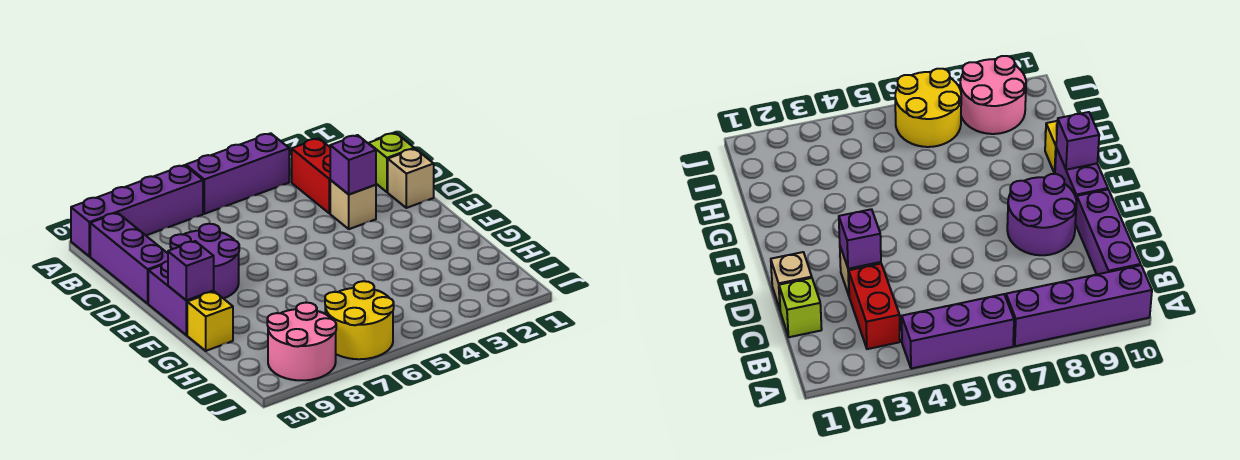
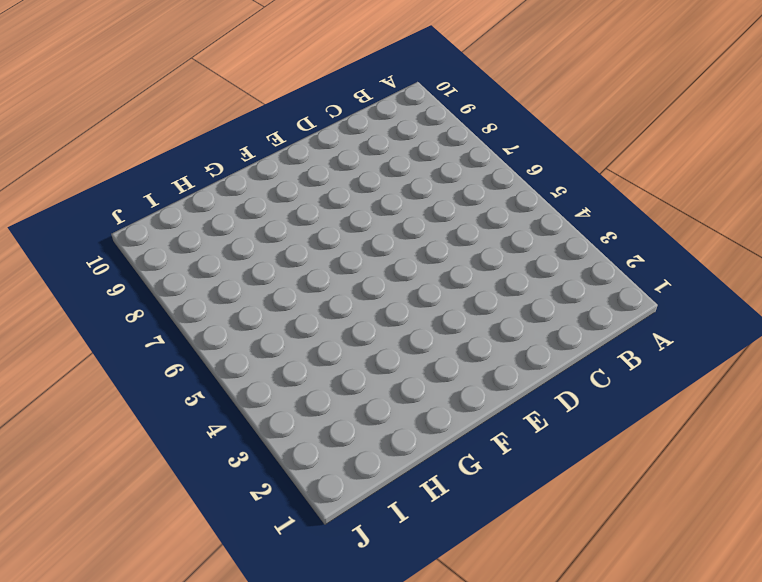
none -> purple brick A4:A6 level 1
none -> purple brick A7:A10 level 1
none -> red brick B3:C3 level 1

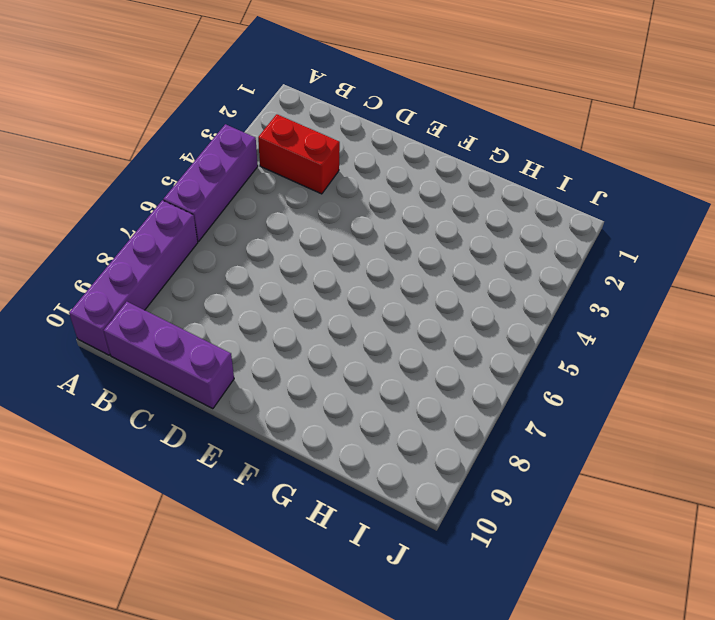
none -> lime brick C1 level 1
none -> tan brick D1 level 1
none -> tan brick D3 level 1

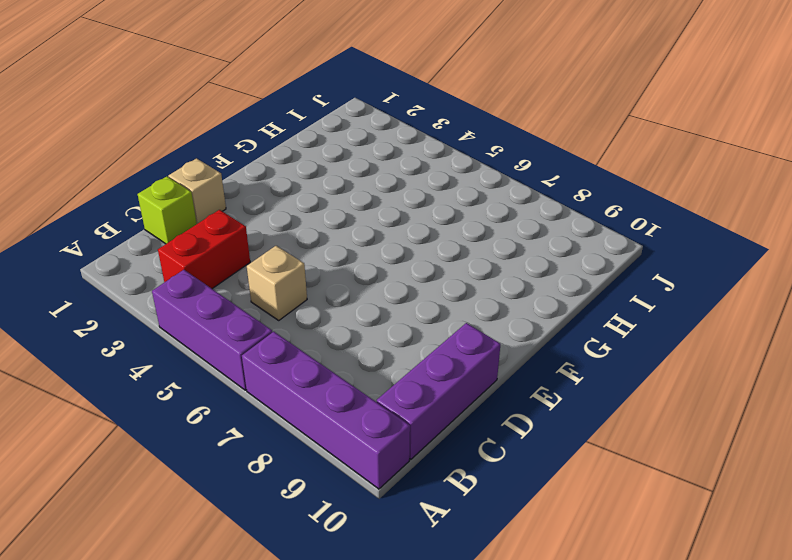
tan brick C5 level 1 -> tan brick D3 level 1
none -> purple round brick D8:E9 level 1
none -> purple brick E10:F10 level 1
none -> yellow brick G10 level 1

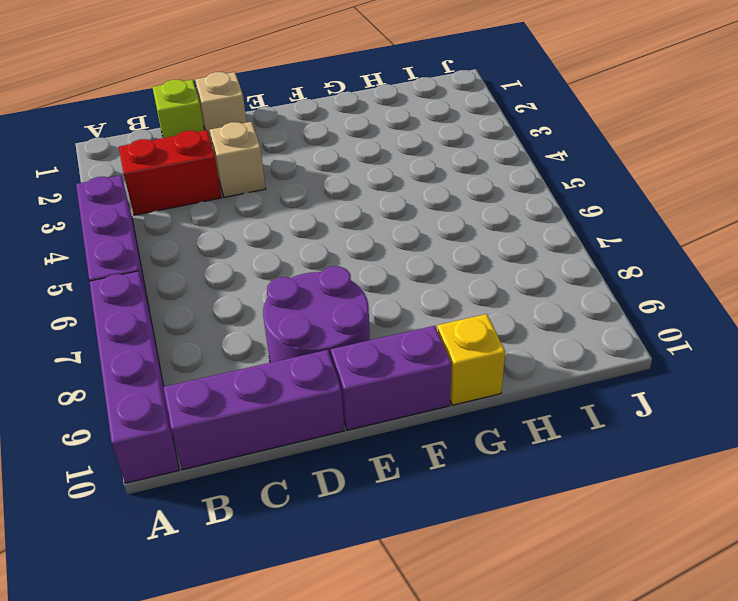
none -> yellow round brick I6:J7 level 1
none -> pink round brick I8:J9 level 1
none -> purple brick D3 level 2

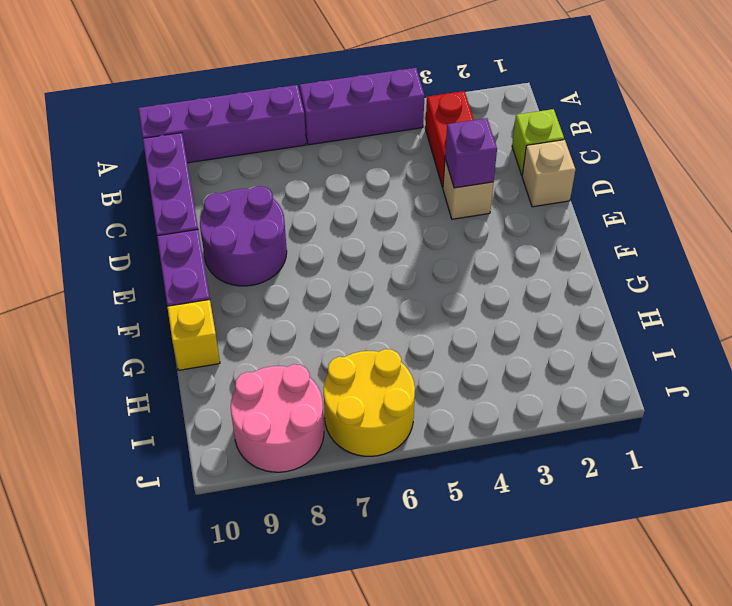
none -> purple brick F10 level 2

